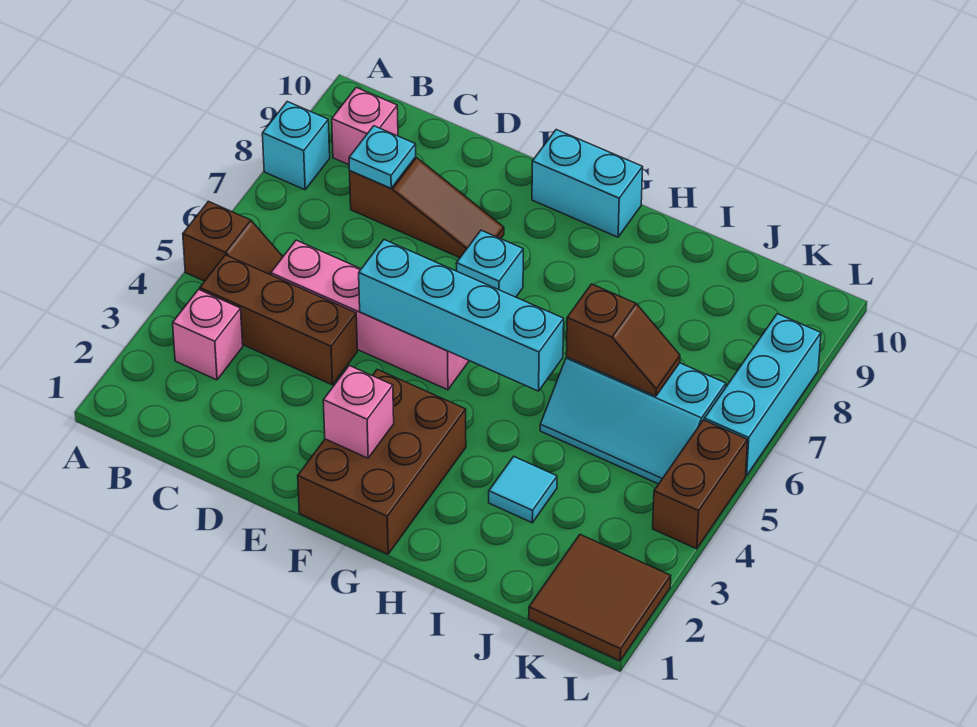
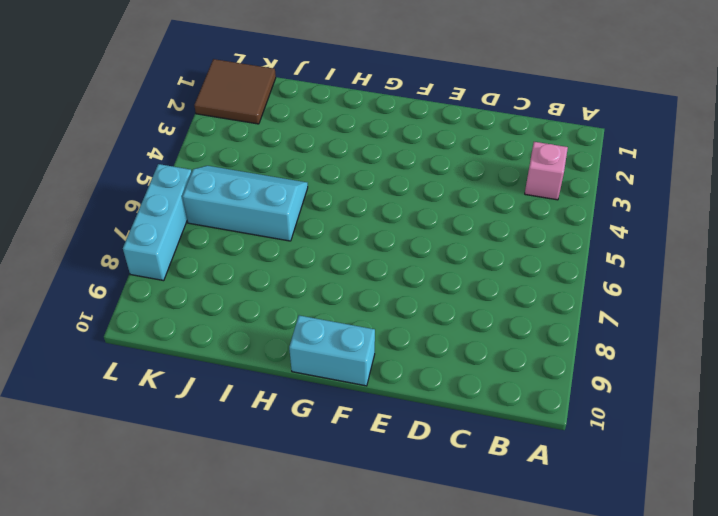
none -> brown slope A5:B5 level 1 top A
none -> cyan brick A8 level 1
none -> brown brick B4:D4 level 1

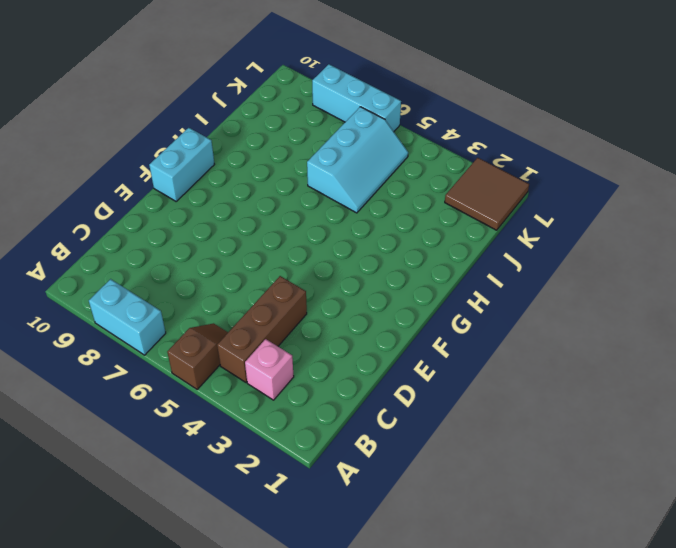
cyan brick A7:A8 level 1 -> cyan brick A8 level 1
none -> pink brick B9 level 1
none -> pink brick C5:F5 level 1
none -> brown slope C8:E8 level 1 top C

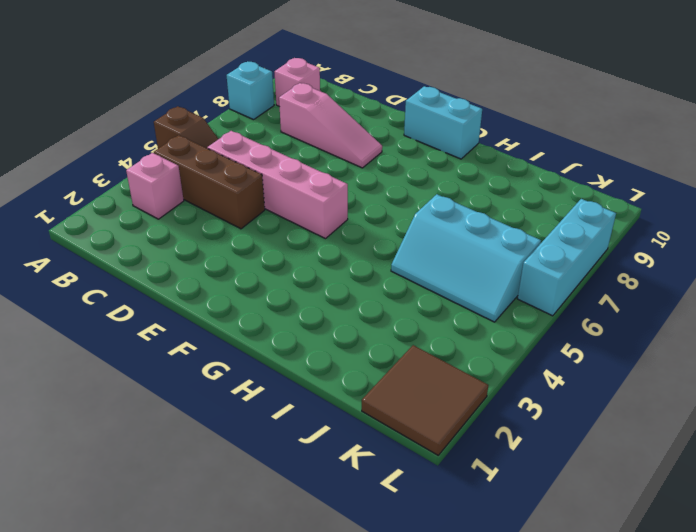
pink slope C8:E8 level 1 top C -> brown slope C8:E8 level 1 top C
none -> brown brick F1:G3 level 1
none -> cyan brick F7 level 1
none -> cyan tile I3 level 1

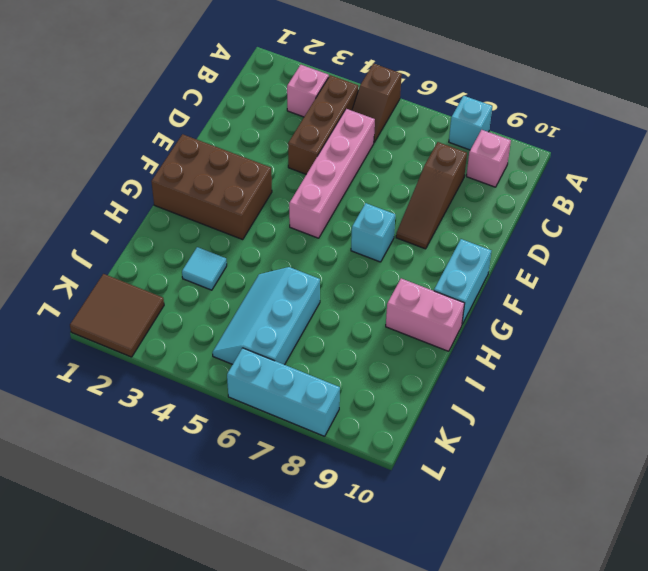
pink brick H9:H10 level 1 -> none
none -> brown brick L4:L5 level 1
none -> cyan plate C8 level 2
none -> cyan brick E5:H5 level 2

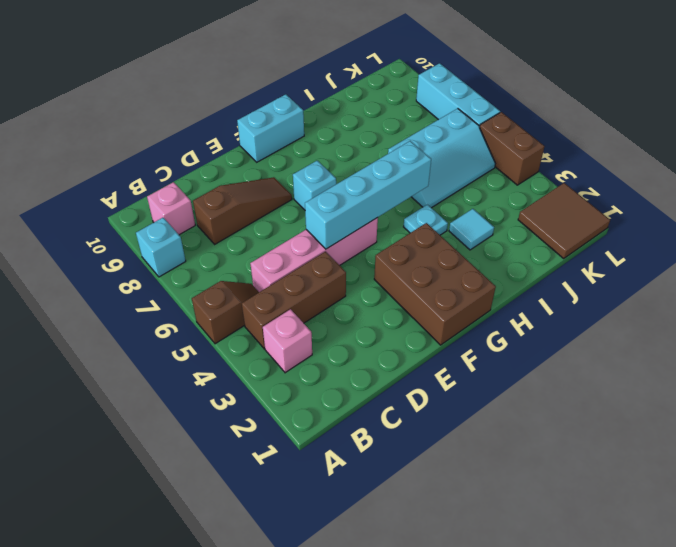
cyan plate H4 level 1 -> cyan plate C8 level 2
none -> pink brick F2 level 2
none -> brown slope I6:J6 level 2 top I

